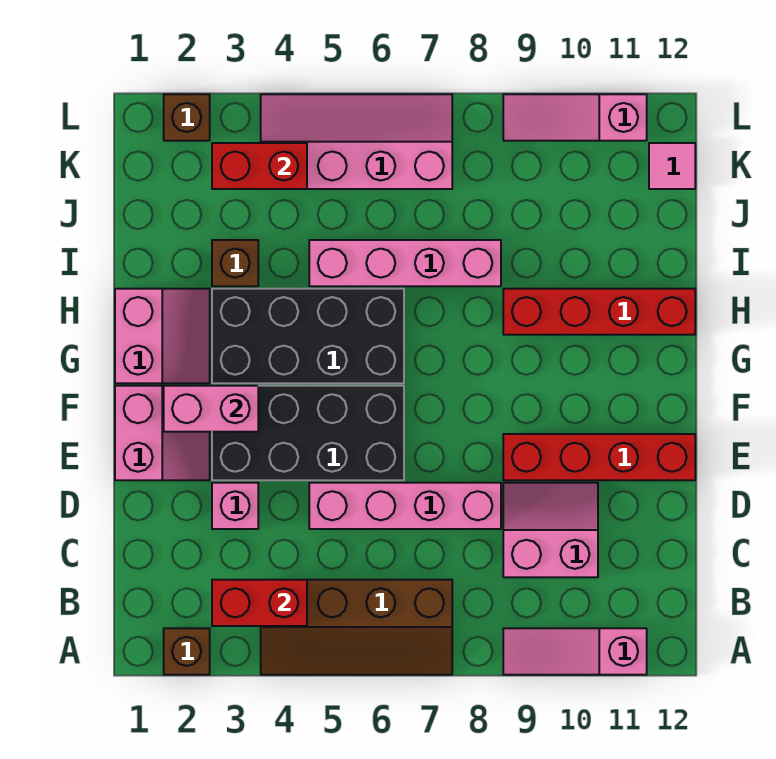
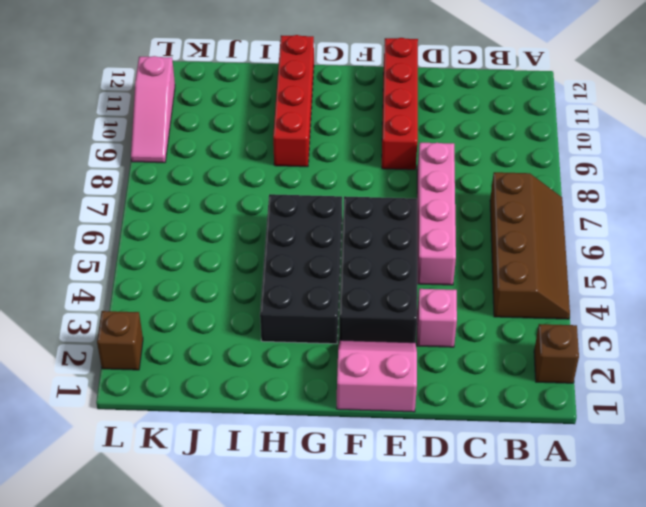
none -> pink slope A9:A11 level 1 top 11
none -> pink slope C9:D10 level 1 top C
none -> pink slope G1:H2 level 1 top 1

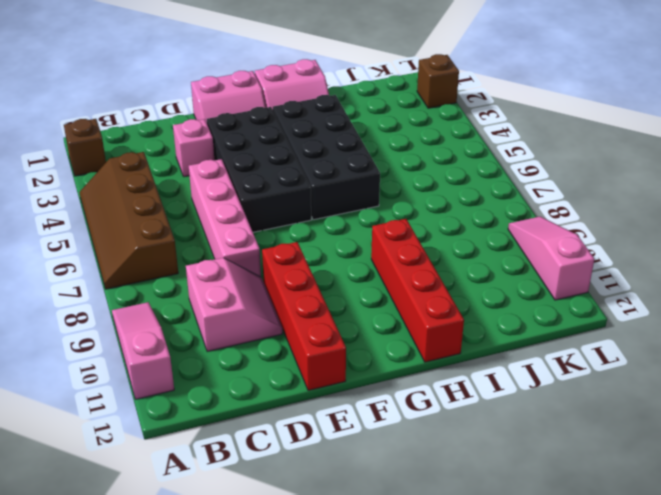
none -> brown brick I3 level 1
none -> pink brick I5:I8 level 1
none -> pink slope K4:L7 level 1 top K

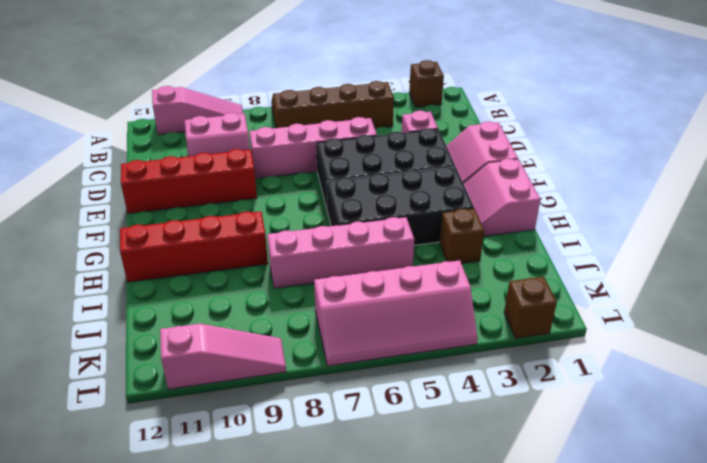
none -> pink tile K12 level 1
none -> red brick B3:B4 level 2
none -> pink brick F2:F3 level 2

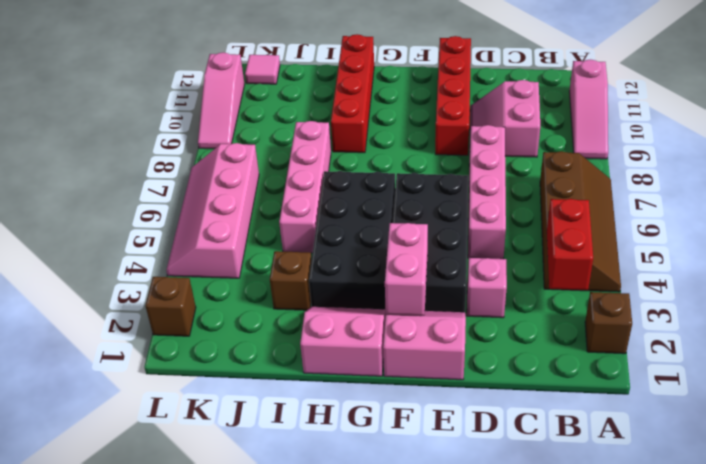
none -> red brick K3:K4 level 2

